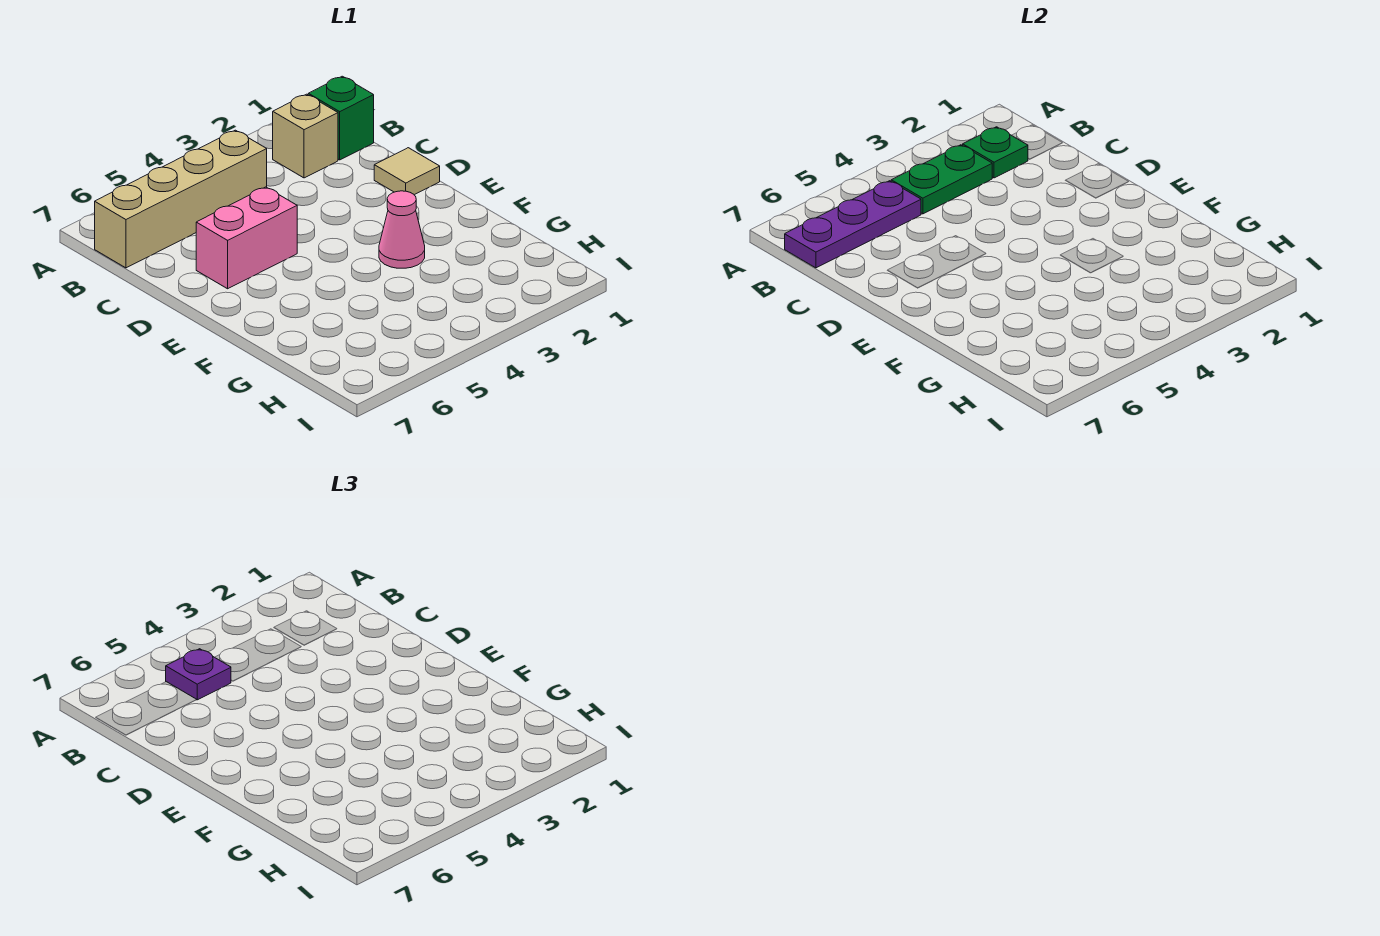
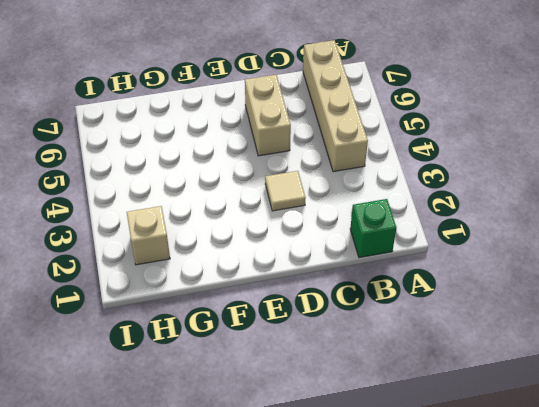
tan tile D3 level 1 -> tan tile D1 level 1
tan brick D5:D6 level 1 -> pink brick D5:D6 level 1
tan brick H2 level 1 -> tan brick B2 level 1
none -> pink cone F3 level 1
none -> green plate B2 level 2

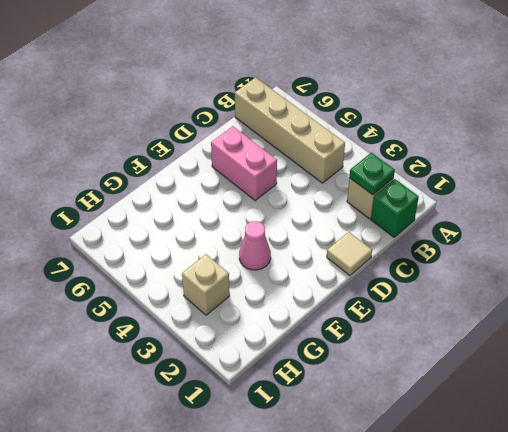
tan brick H3 level 1 -> none
none -> green plate B3:B4 level 2
none -> purple plate B5:B7 level 2

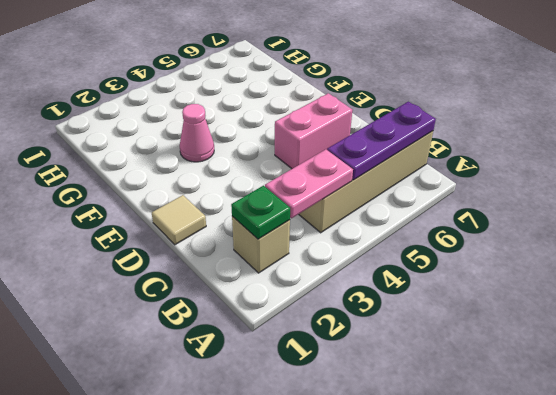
pink plate B3:B4 level 2 -> green plate B3:B4 level 2
none -> green brick B1 level 1
none -> purple plate B5 level 3

